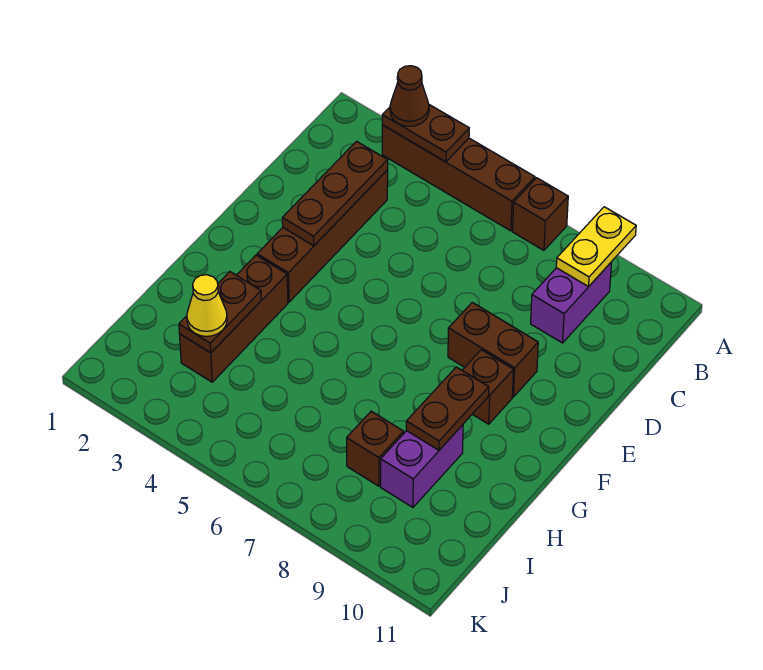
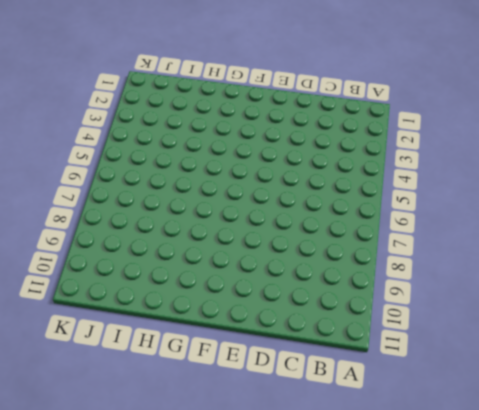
none -> brown brick A3:A6 level 1
none -> brown brick A7 level 1
none -> purple brick B9:C9 level 1

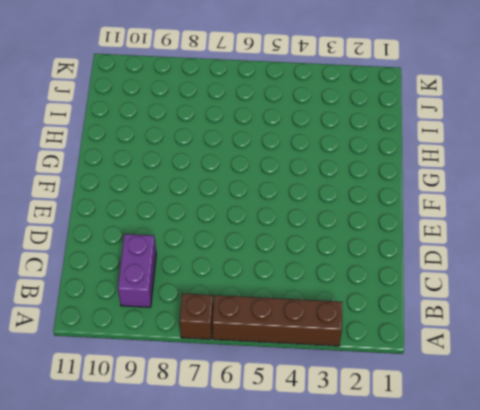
none -> brown brick C3:F3 level 1
none -> brown brick E8:E9 level 1
none -> brown brick F9 level 1

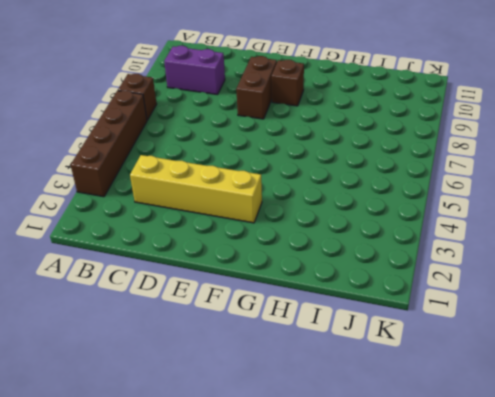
yellow brick C3:F3 level 1 -> brown brick C3:F3 level 1
none -> brown brick G3:I3 level 1
none -> purple brick H9:I9 level 1
none -> brown brick I8 level 1

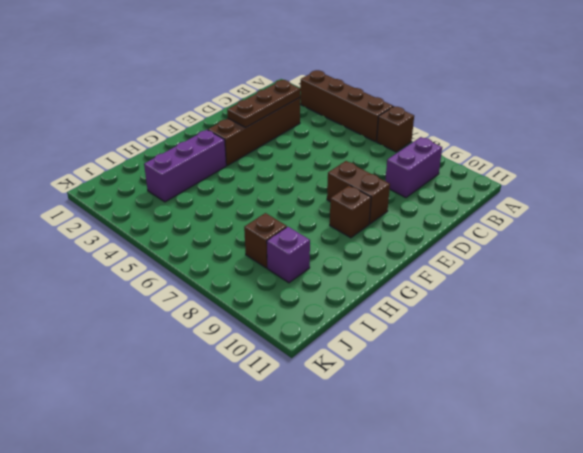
purple brick G3:I3 level 1 -> brown brick G3:I3 level 1
purple brick I9 level 1 -> purple brick H9:I9 level 1
none -> brown plate A3:A4 level 2
none -> yellow plate A9:B9 level 2
none -> brown plate G9:H9 level 2

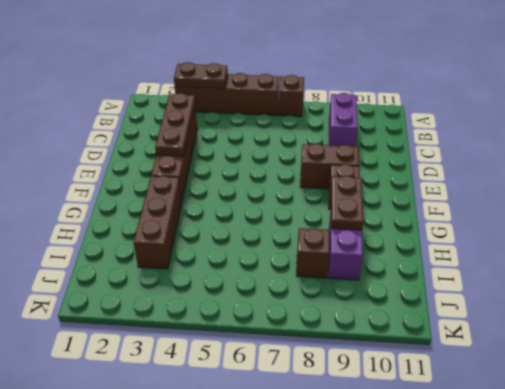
none -> yellow plate A9:B9 level 2
none -> brown plate H3:I3 level 2
none -> brown cone A3 level 3

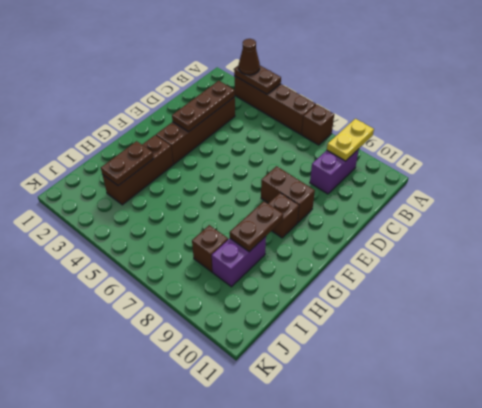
none -> yellow cone I3 level 3

